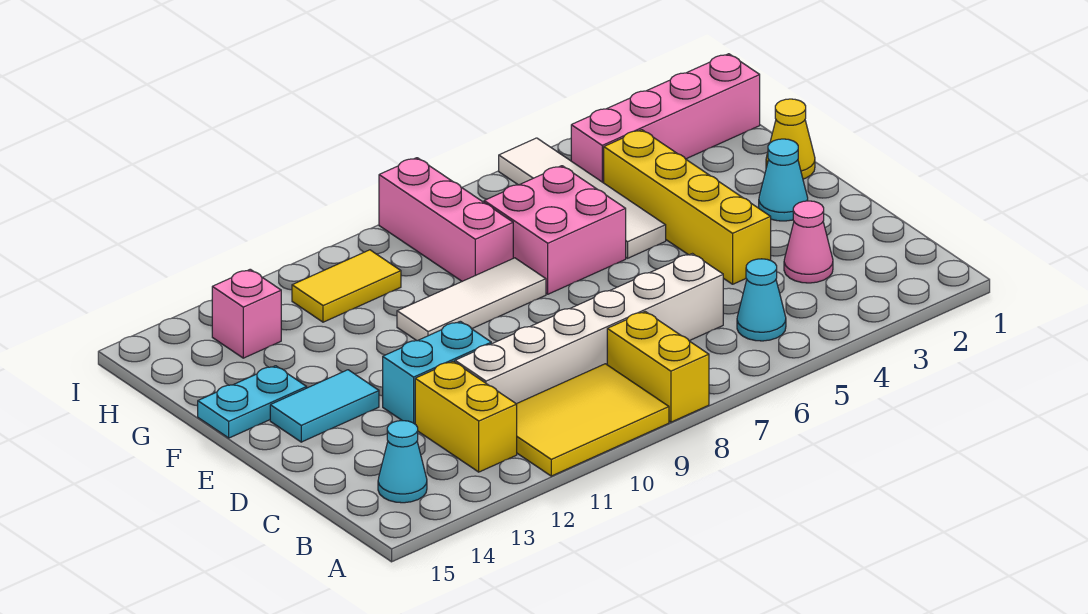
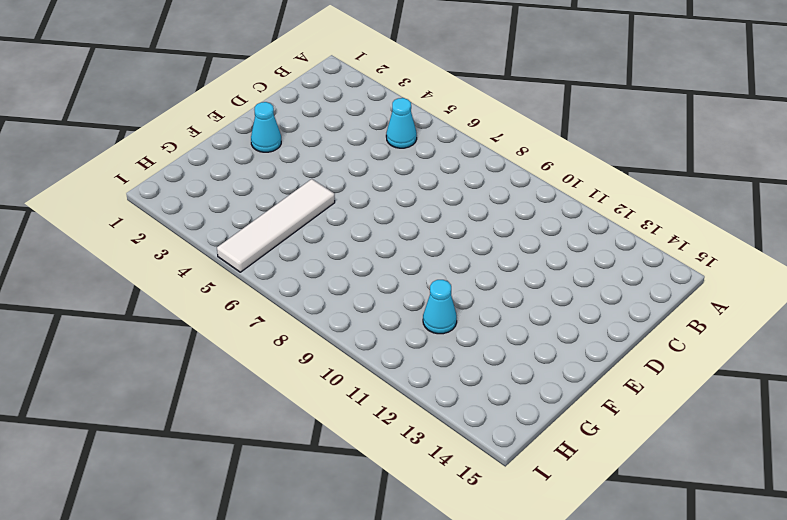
cyan cone G11 level 1 -> cyan cone B14 level 1
none -> yellow brick A8:B8 level 1
none -> yellow tile A9:B11 level 1
none -> yellow brick B12:C12 level 1

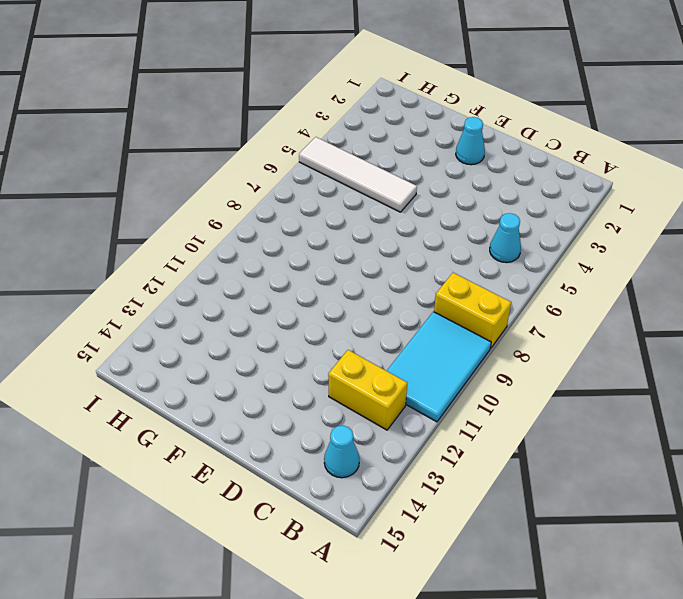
cyan tile A9:B11 level 1 -> yellow tile A9:B11 level 1
none -> pink cone C3 level 1
none -> white brick C6:C11 level 1
none -> yellow brick D4:G4 level 1

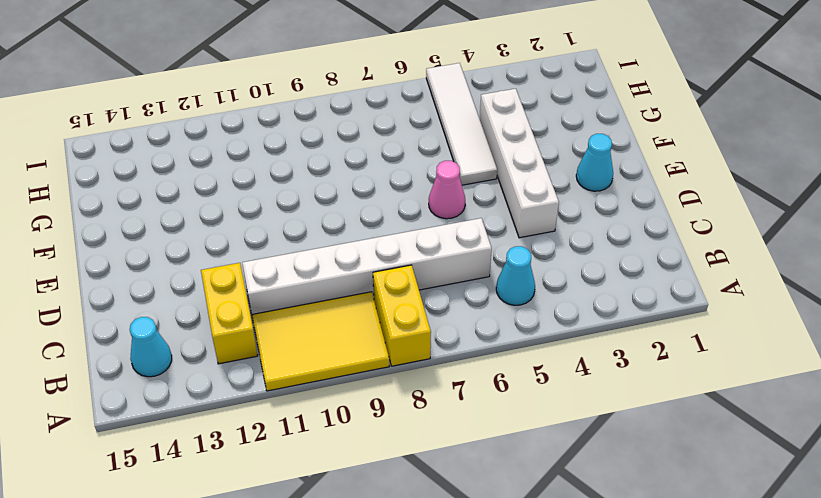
white brick D4:G4 level 1 -> yellow brick D4:G4 level 1
pink cone E6 level 1 -> pink cone C3 level 1
none -> cyan brick D11:D12 level 1
none -> cyan tile E13:E14 level 1
none -> yellow cone F1 level 1

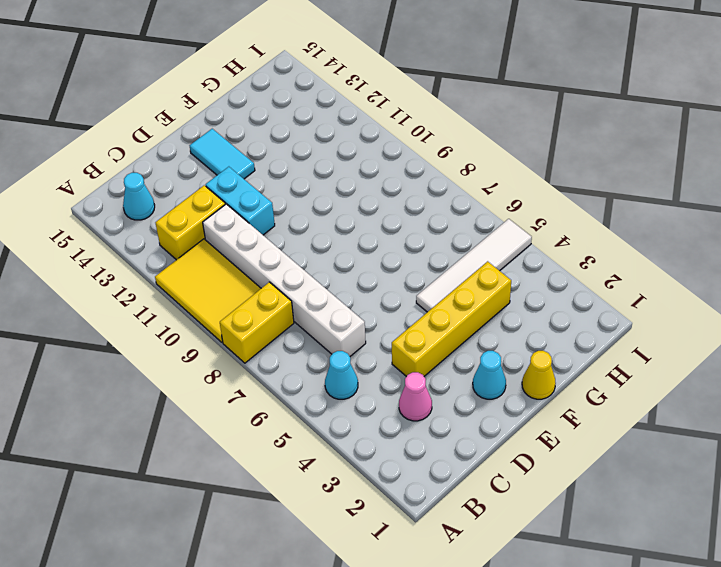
none -> pink brick F6:G7 level 1
none -> white tile F8:F10 level 1
none -> cyan plate F14:F15 level 1

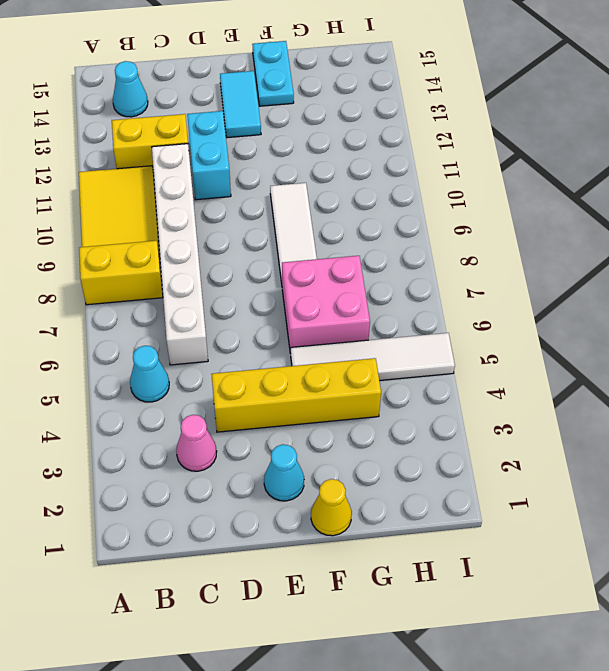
none -> pink brick G8:I8 level 1
none -> pink brick H1:H4 level 1
none -> yellow tile H10:H11 level 1

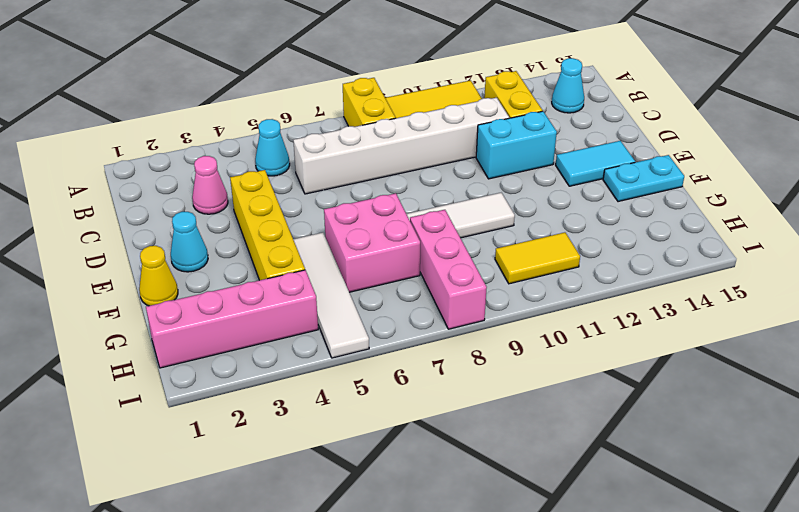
none -> pink brick H13 level 1

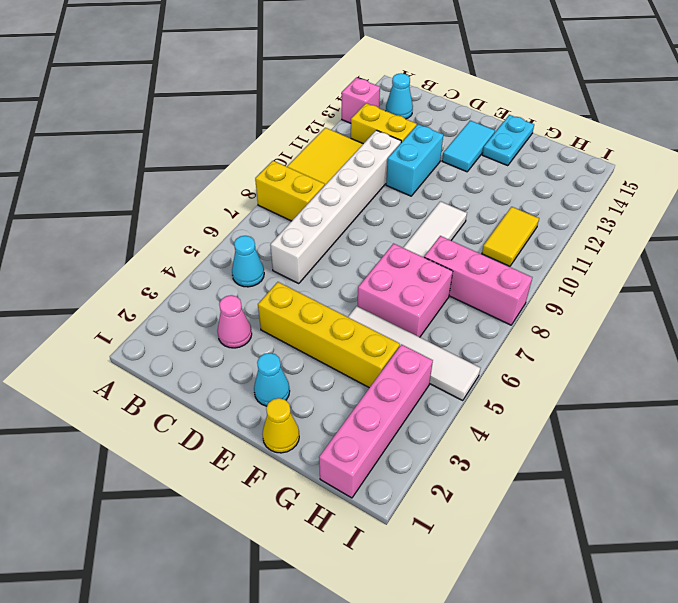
pink brick A13 level 1 -> pink brick H13 level 1

